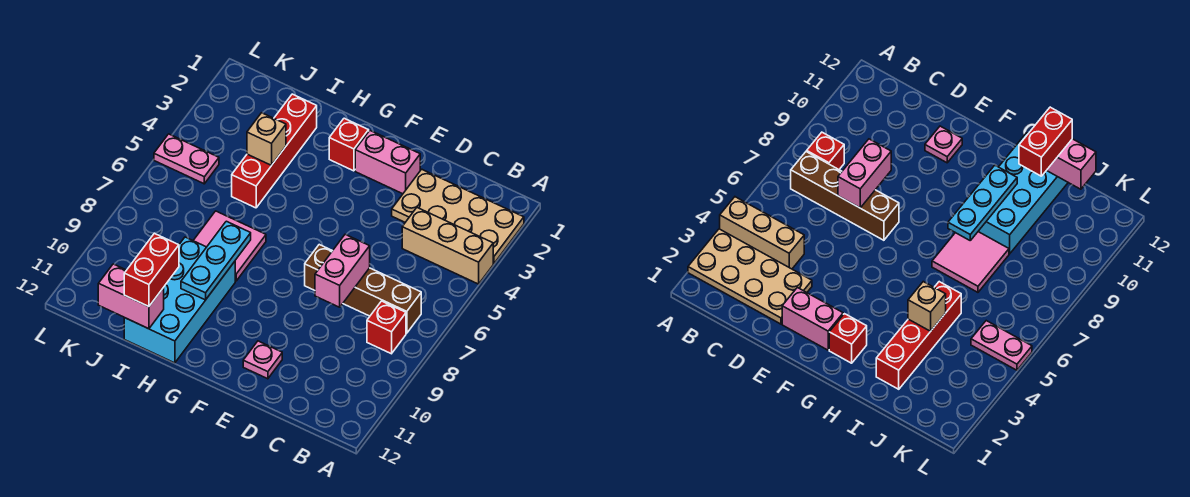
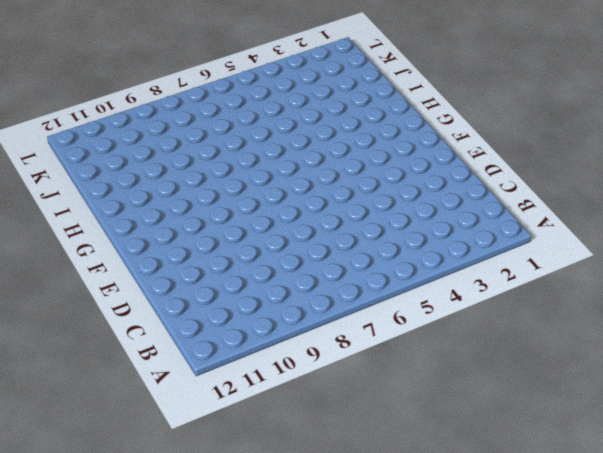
none -> tan plate A2:D3 level 1
none -> tan brick A4:C4 level 1
none -> brown brick B7:E7 level 1

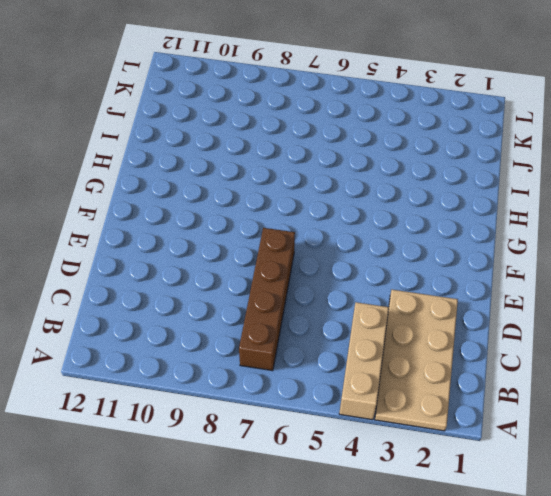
none -> red brick B8 level 1
none -> pink brick E2:F2 level 1
none -> pink plate E11 level 1

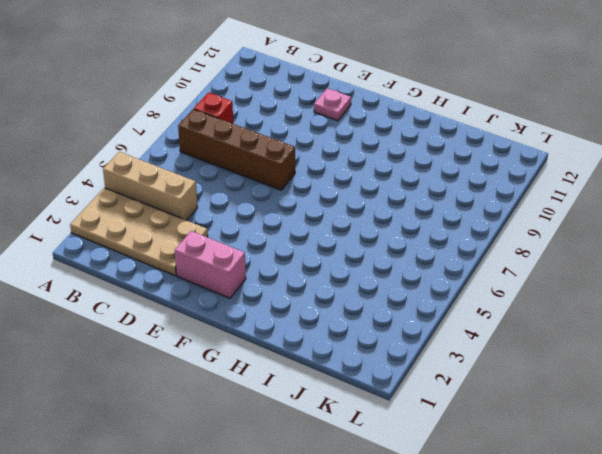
none -> red brick G2 level 1
none -> pink tile H7:I8 level 1
none -> cyan brick H9:I12 level 1

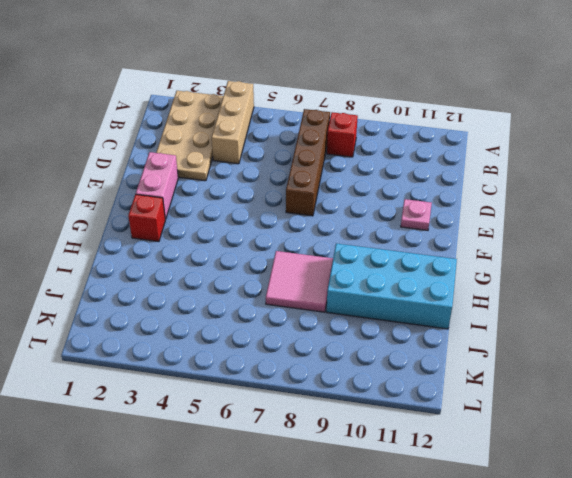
none -> red brick I2:I5 level 1
none -> pink plate K5:L5 level 1
none -> pink brick D7:D8 level 2

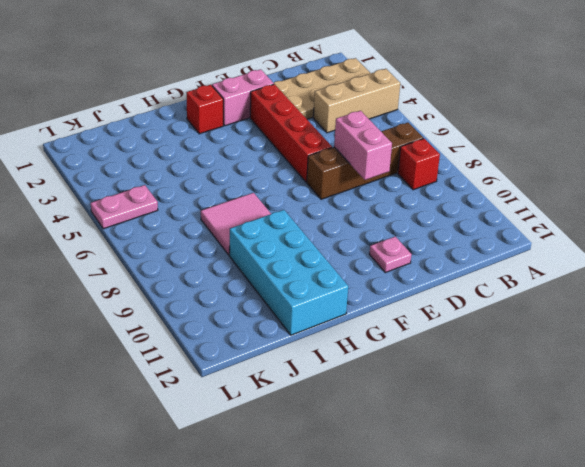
red brick E3:E6 level 1 -> red brick I2:I5 level 1
none -> cyan plate H8:H10 level 2
none -> tan brick I4 level 2
none -> pink brick I12:J12 level 2

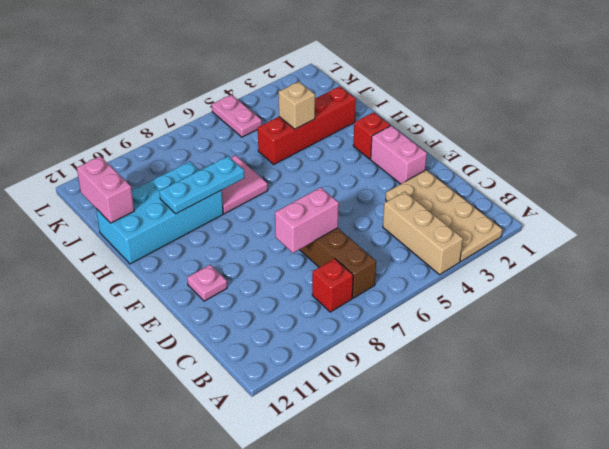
none -> red brick I11:I12 level 3

